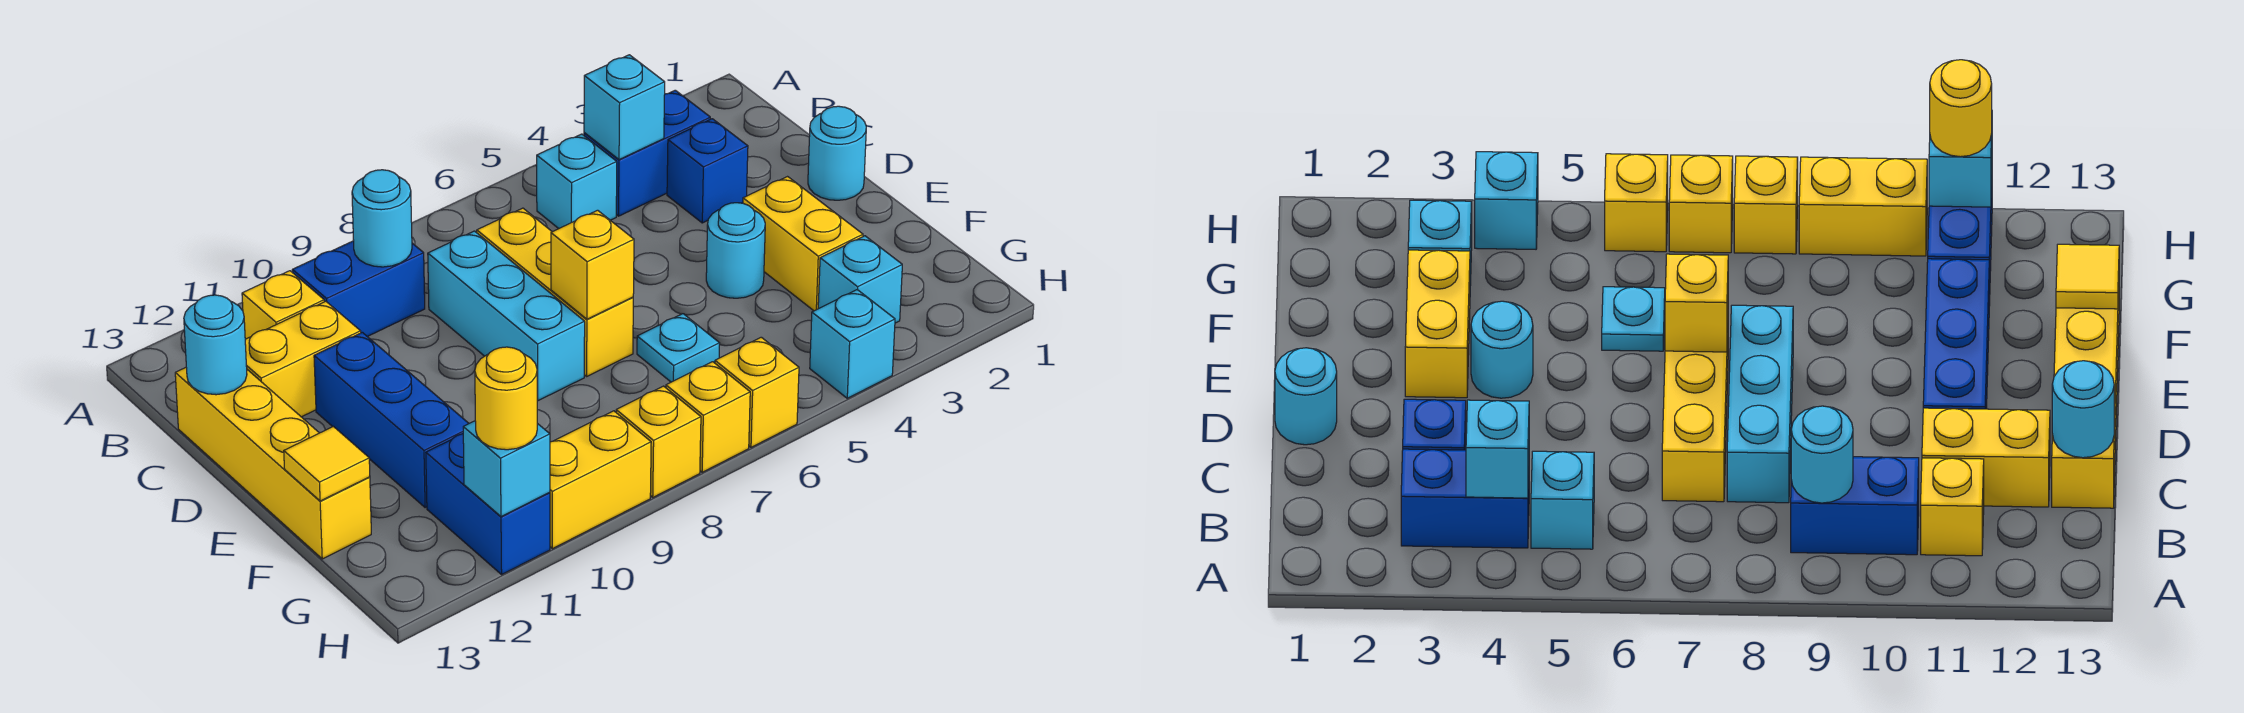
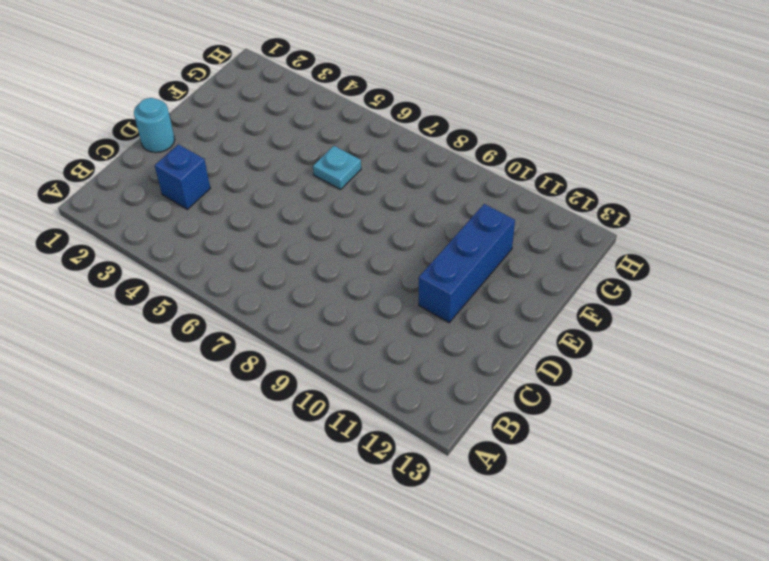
none -> blue brick B3:B4 level 1
none -> cyan brick B5 level 1
none -> blue brick B9:B10 level 1

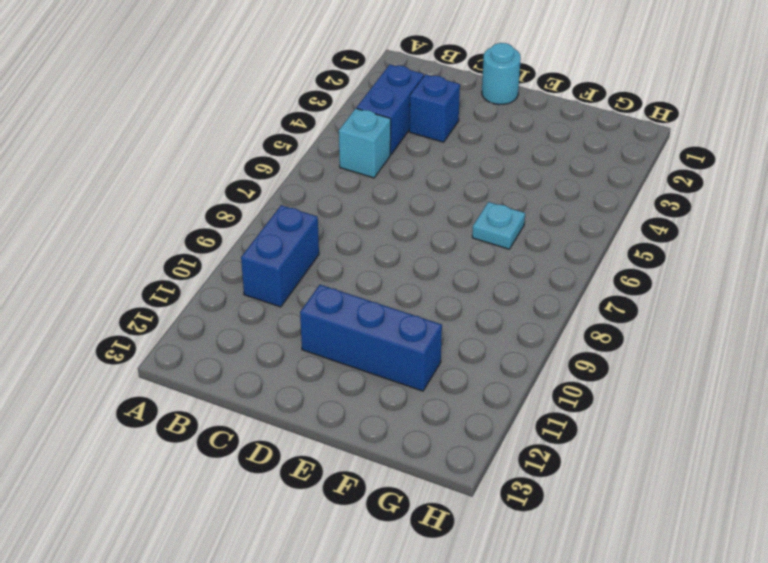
none -> yellow brick B11 level 1
none -> yellow brick C7:E7 level 1
none -> cyan brick C8:E8 level 1

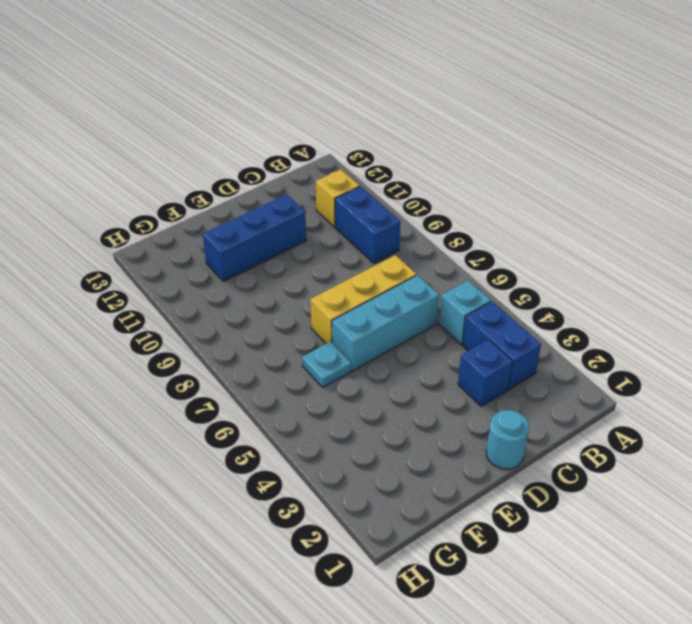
cyan brick C6:E6 level 1 -> cyan brick C8:E8 level 1
none -> yellow brick C11:C12 level 1
none -> yellow brick C13:F13 level 1
none -> yellow brick E3:F3 level 1

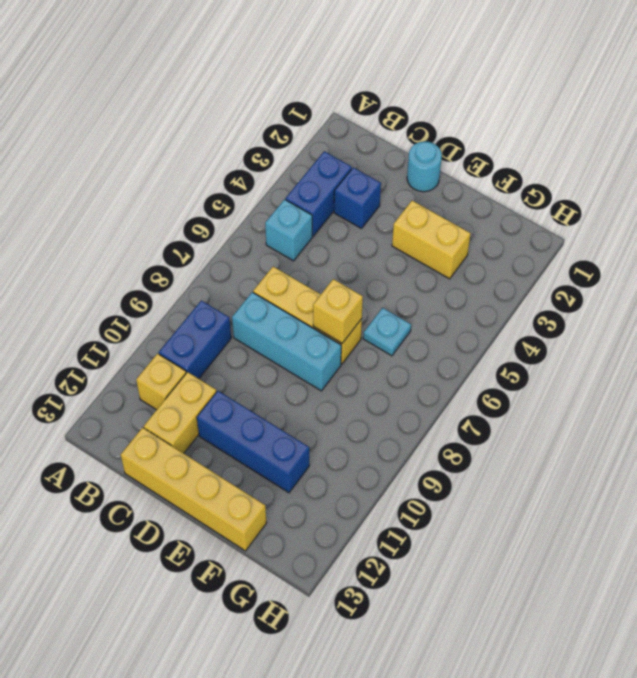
none -> cyan round brick E4 level 1
none -> cyan brick G3 level 1
none -> blue brick G11:H11 level 1

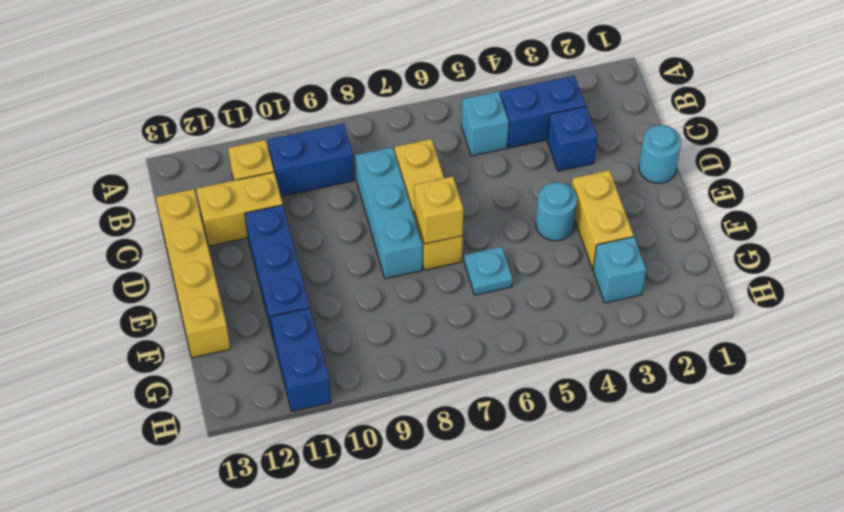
none -> cyan brick H4 level 1
none -> yellow brick H6 level 1
none -> yellow brick H7 level 1

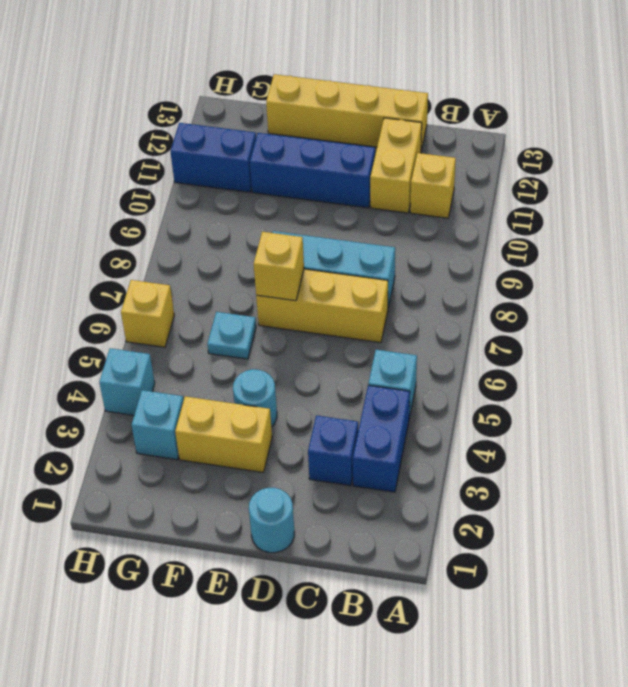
none -> blue brick B9:B10 level 1
none -> yellow brick H7 level 1
none -> yellow brick H8 level 1

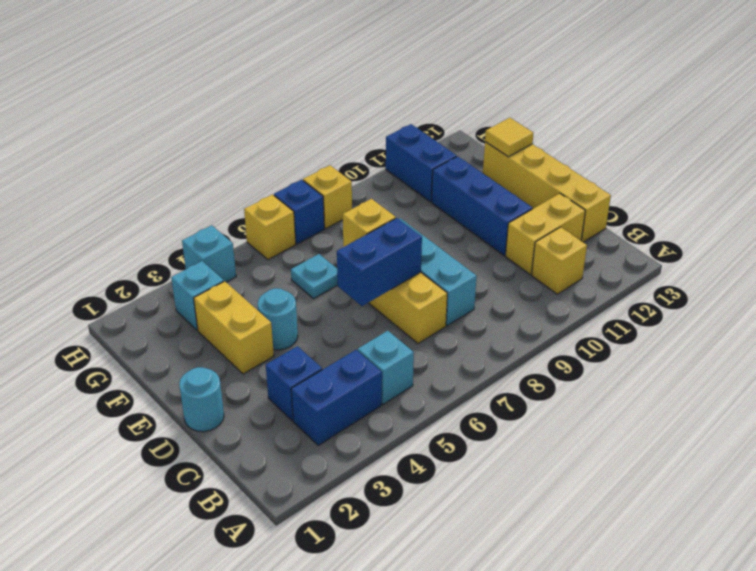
blue brick D6:D7 level 2 -> blue brick B9:B10 level 1
blue brick H7 level 1 -> yellow brick H7 level 1
none -> yellow brick H9:H10 level 1
none -> cyan brick B4 level 2
none -> cyan round brick B9 level 2

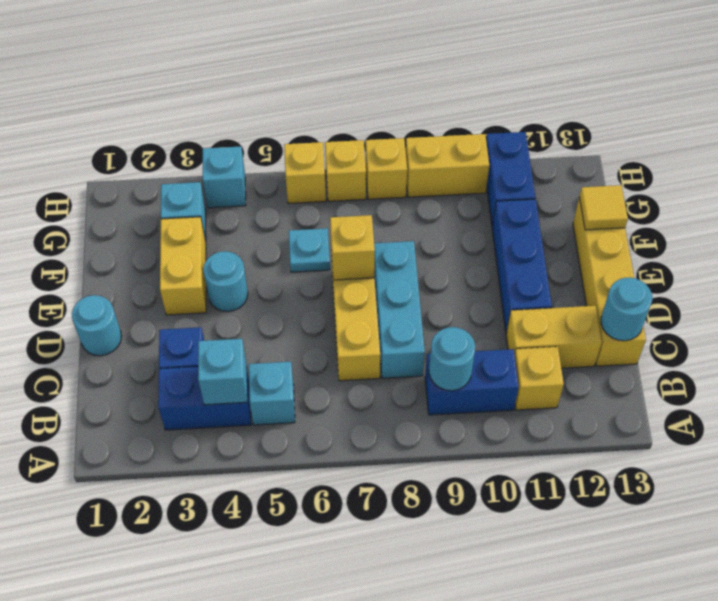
none -> cyan brick H11 level 2
none -> yellow round brick H11 level 3

